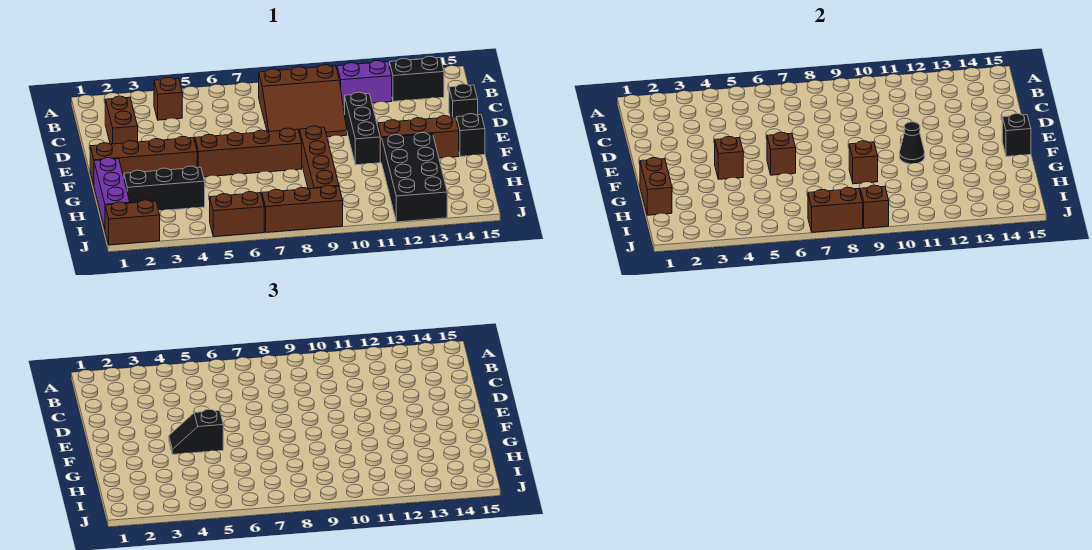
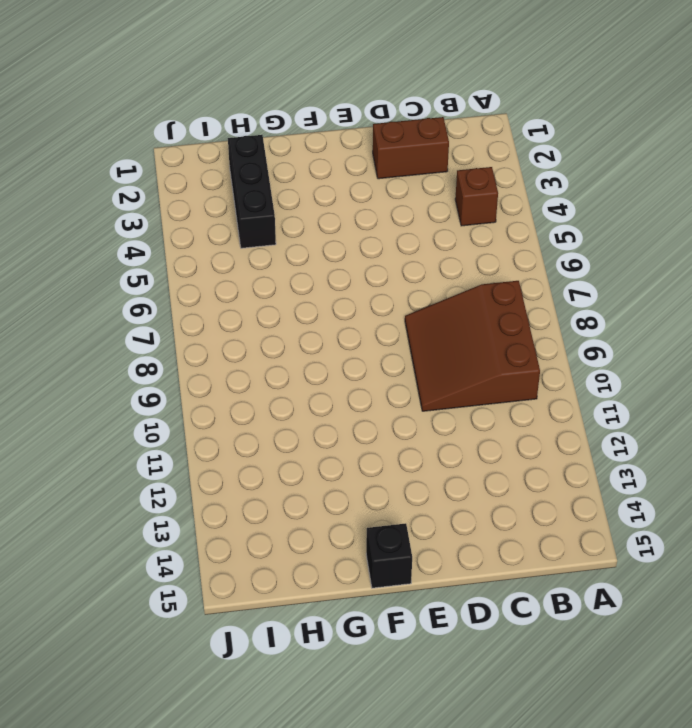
none -> purple brick B11:B12 level 1
none -> black brick B13:B14 level 1
none -> black brick D11:F11 level 1

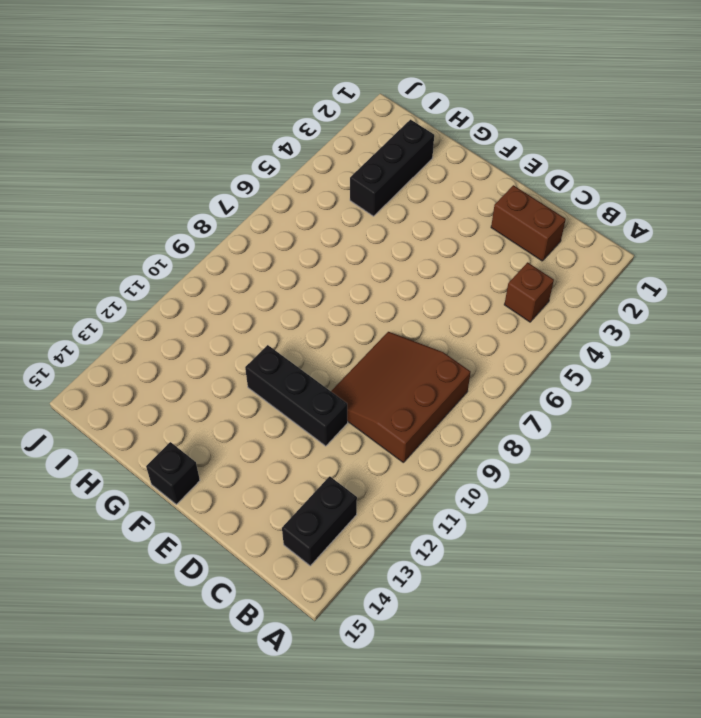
none -> purple brick B11:B12 level 1
none -> black brick D15 level 1
none -> brown brick F1:F4 level 1

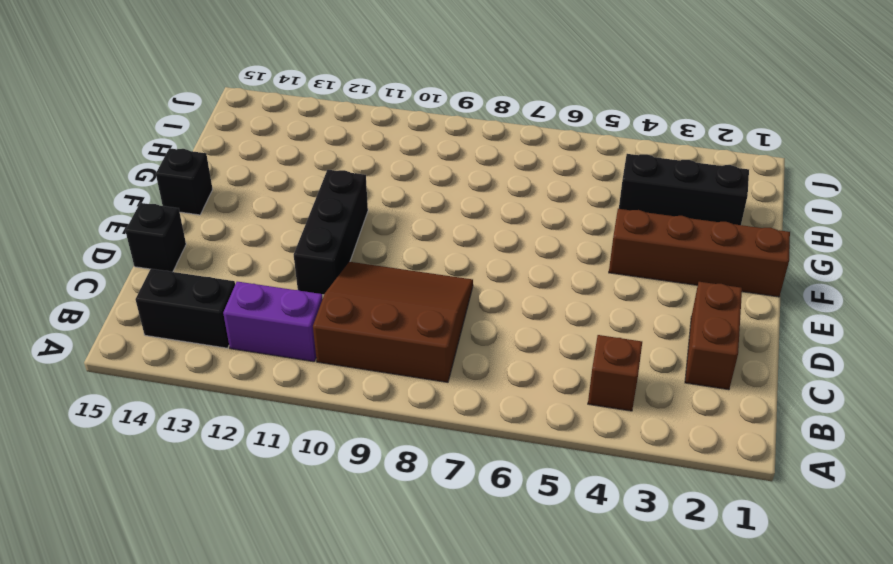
none -> brown brick F5:F8 level 1
none -> brown brick F9:I9 level 1
none -> brown brick F12:F14 level 1

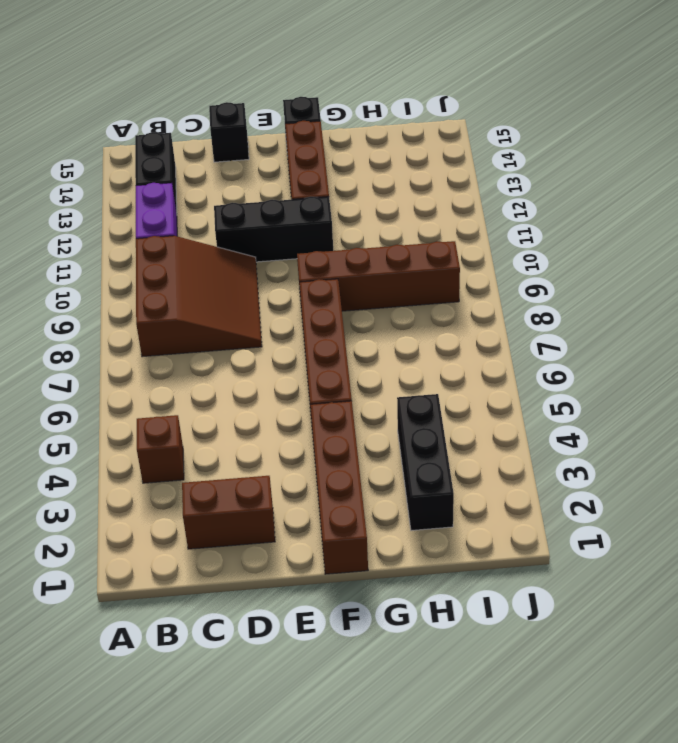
none -> purple brick G1:I1 level 1
none -> black brick G12:J13 level 1
none -> brown brick J1:J2 level 1

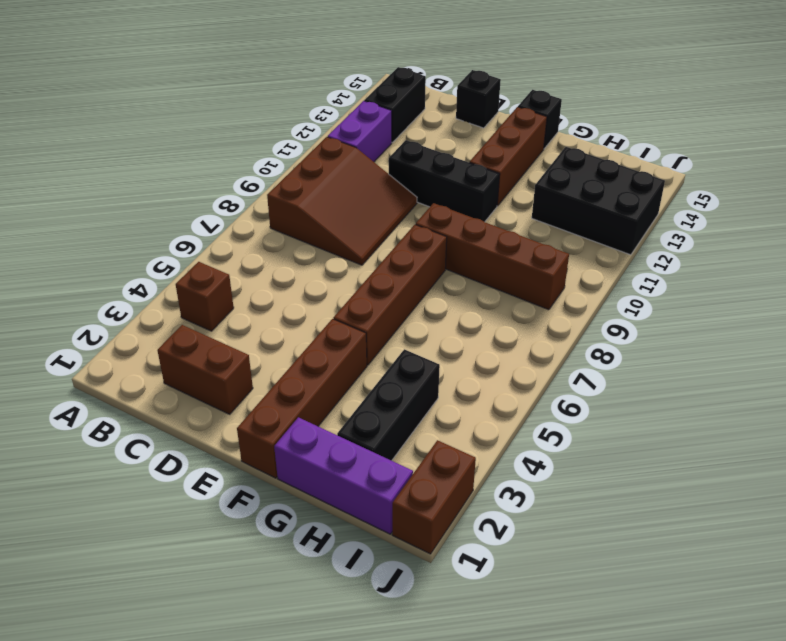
black brick H12:J13 level 1 -> black brick G12:J13 level 1
none -> brown brick J5:J6 level 1
none -> brown brick J7:J9 level 1
none -> brown brick F4 level 2

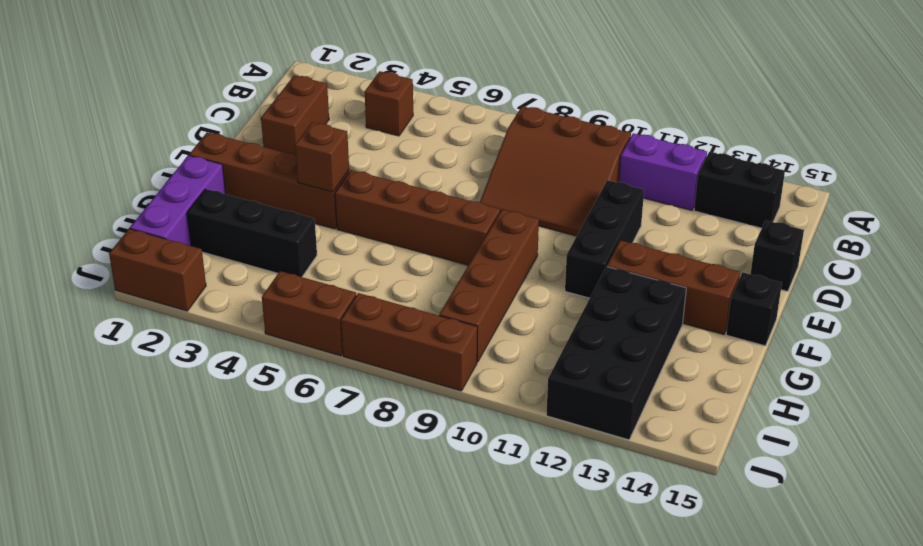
none -> brown brick F6 level 2
none -> black cone F11 level 2
none -> black brick F15 level 2

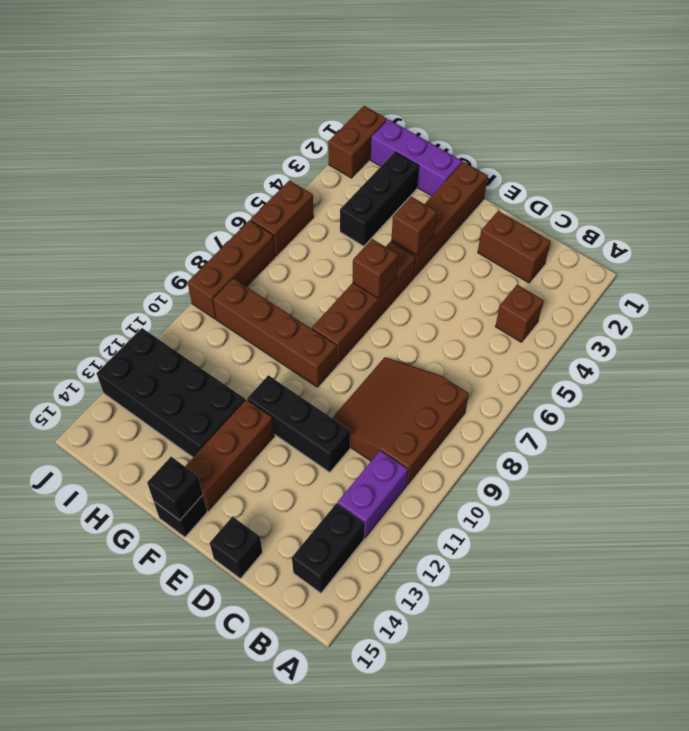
none -> black cone F11 level 2
none -> brown brick G1:H1 level 2
none -> brown brick G9 level 2

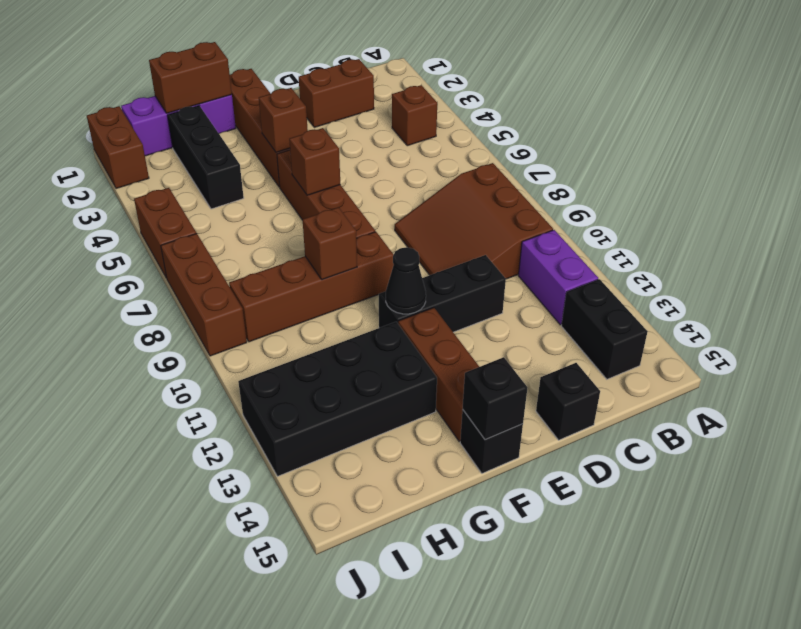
none -> brown brick J7:J8 level 2
none -> brown brick J9 level 2
none -> black slope F4:F5 level 3 top 5

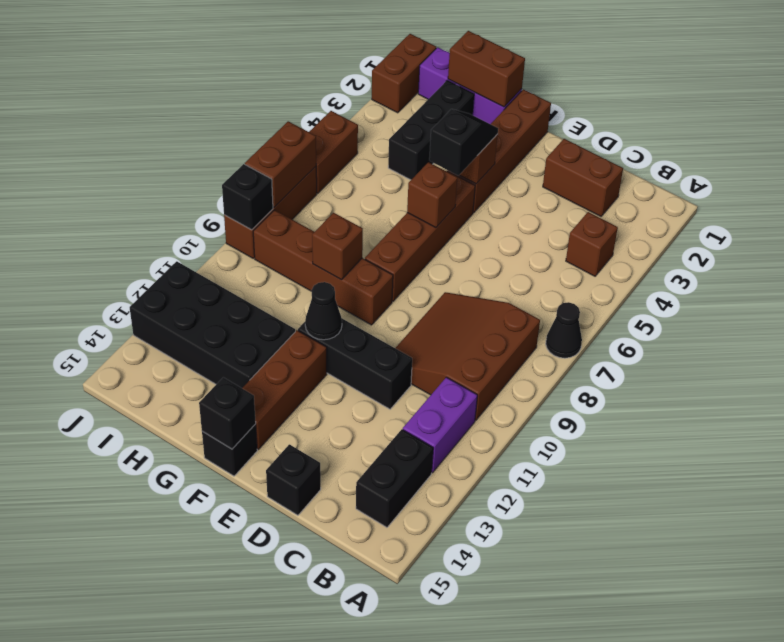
black cone A7 level 1 -> none
black brick J9 level 2 -> brown brick J9 level 2

